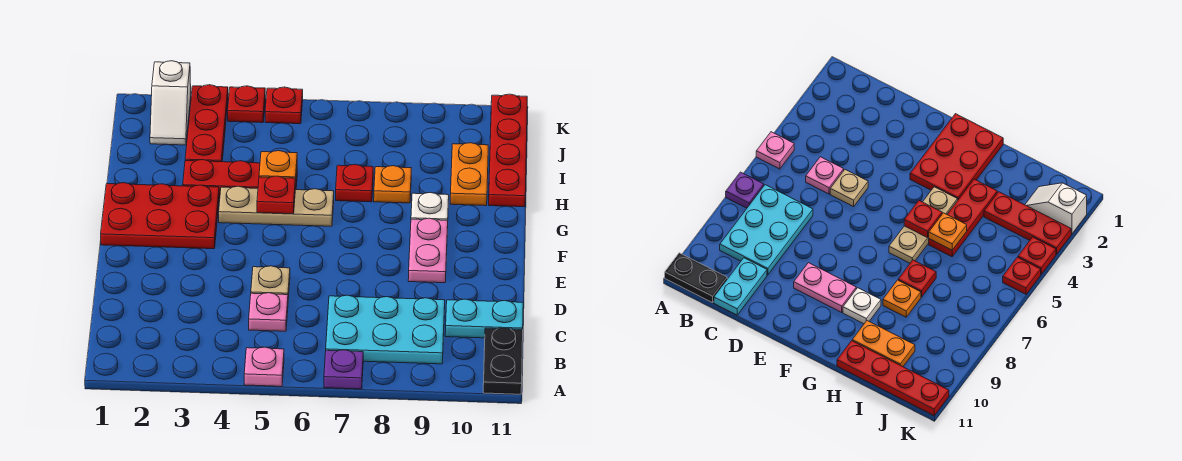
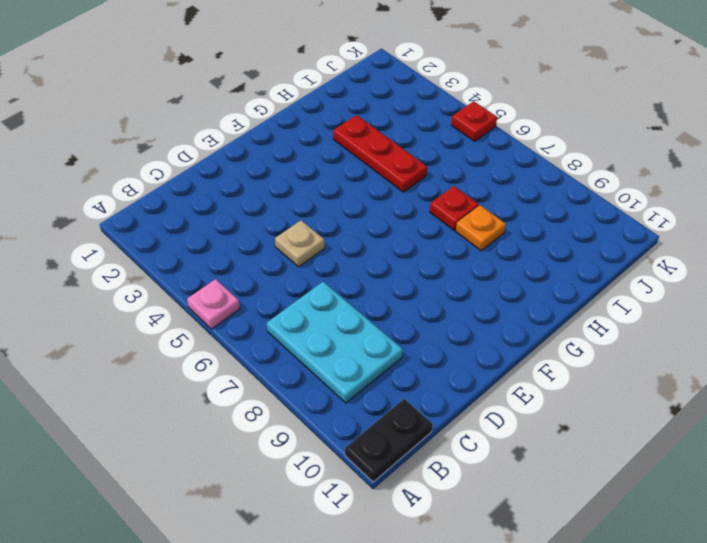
none -> purple plate A7 level 1
none -> pink plate C5 level 1
none -> cyan plate C10:C11 level 1

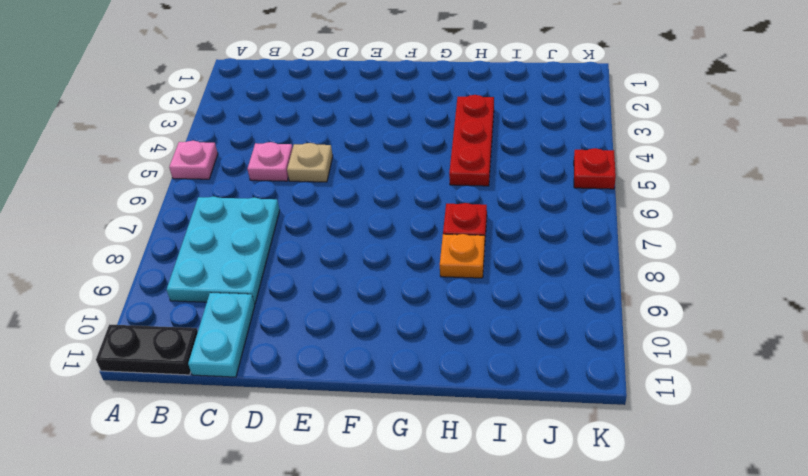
none -> purple plate A7 level 1
none -> pink plate E9:F9 level 1
none -> red plate F1:G3 level 1

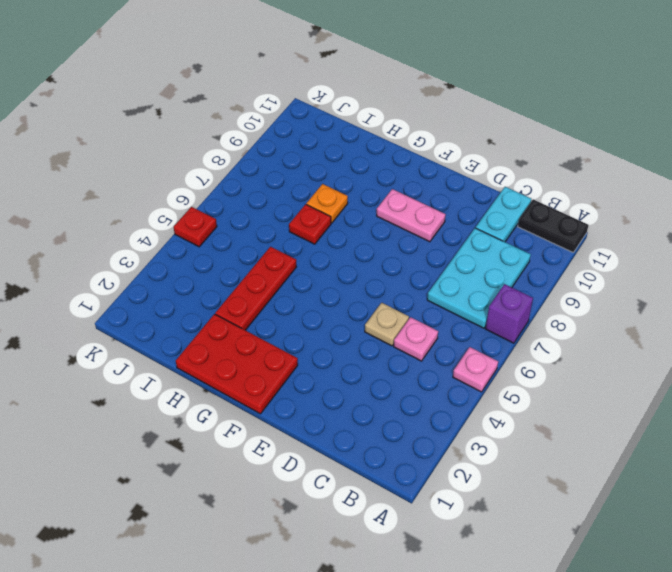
purple brick A7 level 1 -> purple plate A7 level 1
red plate F1:H2 level 1 -> red plate F1:G3 level 1
none -> tan plate G4:G6 level 1
none -> white plate G9 level 1
none -> orange plate H10:I10 level 1

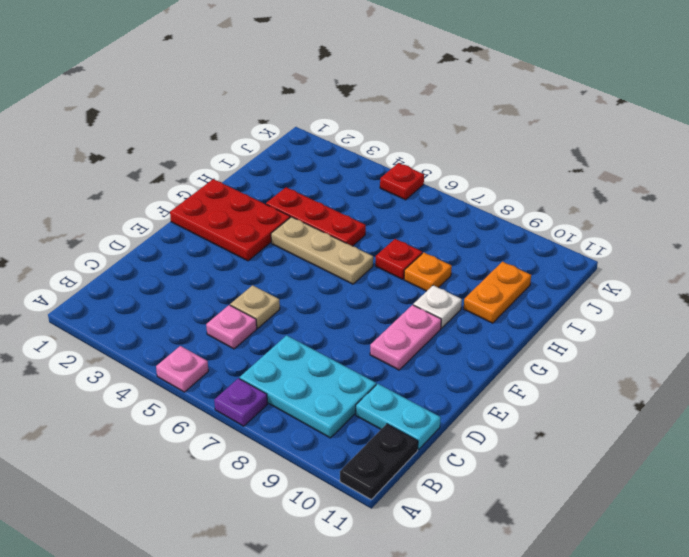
none -> red plate H11:K11 level 1
none -> red plate I3:K3 level 1
none -> white slope J2:K2 level 1 top K

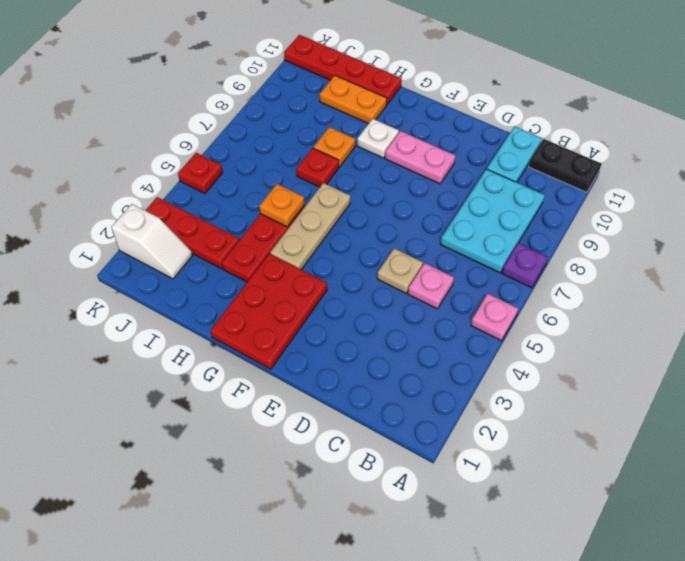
none -> red plate K4 level 1
none -> red plate G5 level 2

